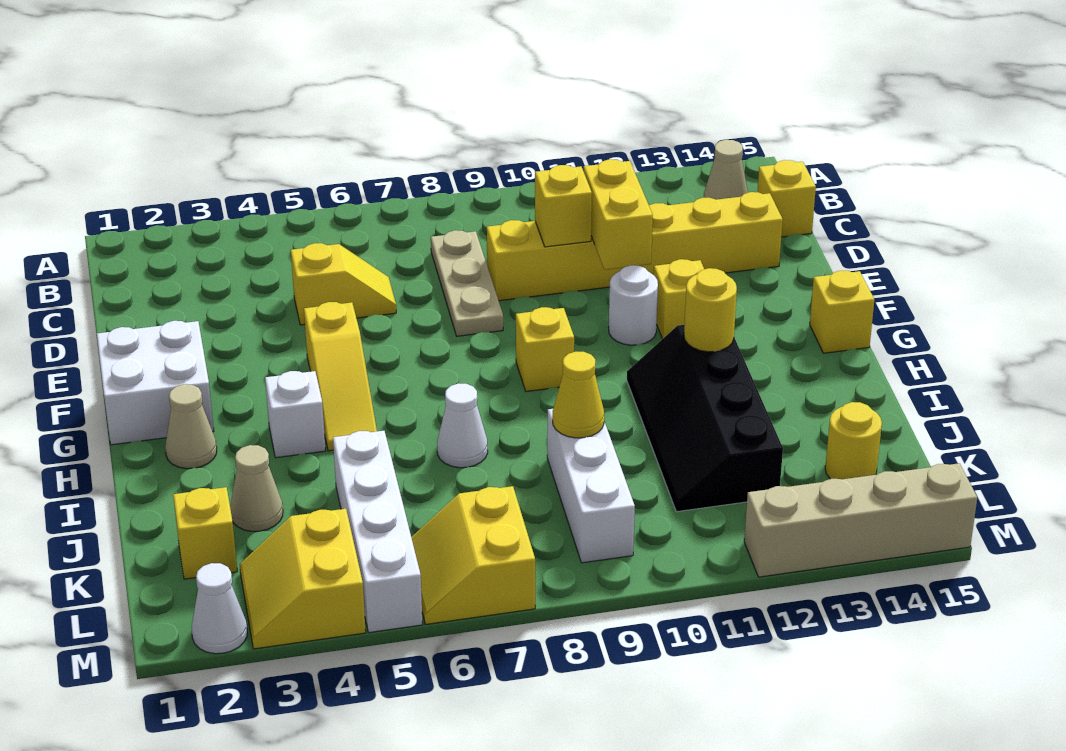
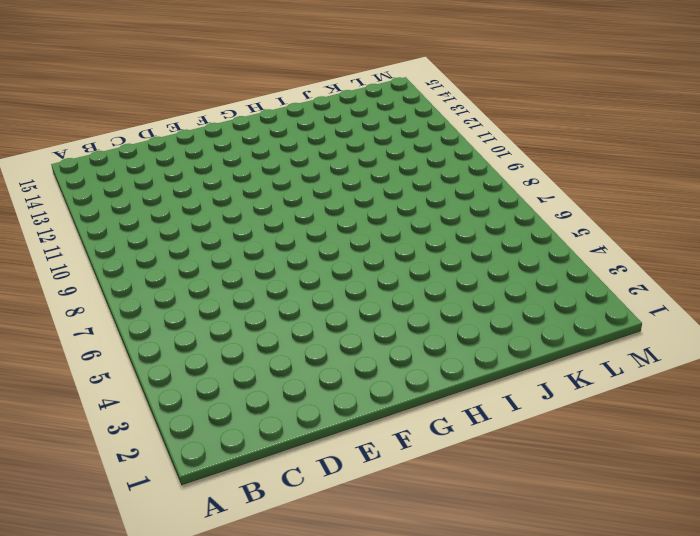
none -> tan cone B14 level 1
none -> tan plate C8:E8 level 1
none -> yellow brick C15 level 1

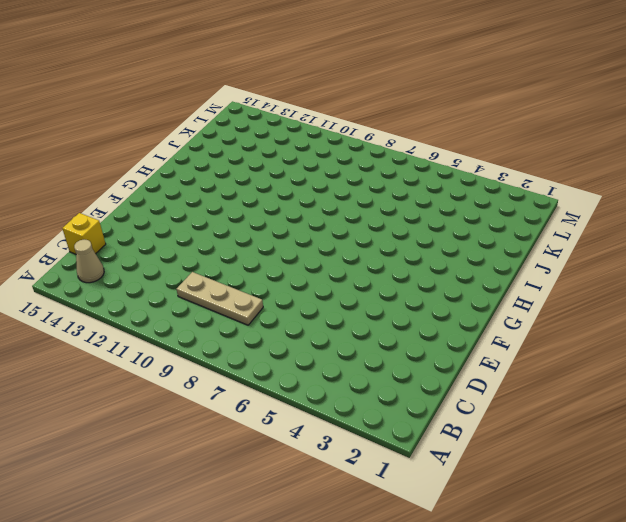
tan plate C8:C10 level 1 -> tan plate C8:E8 level 1
none -> yellow slope D5:D6 level 1 top 5
none -> yellow brick D9:D14 level 1
none -> white brick F1:G2 level 1

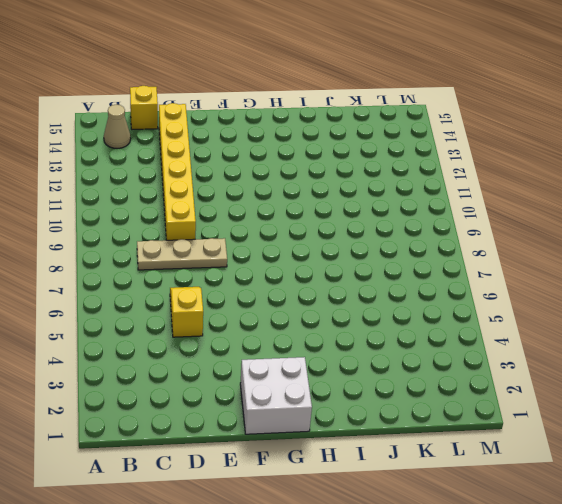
none -> yellow slope F5:H5 level 1 top F
none -> white round brick F11 level 1
none -> yellow brick F12 level 1

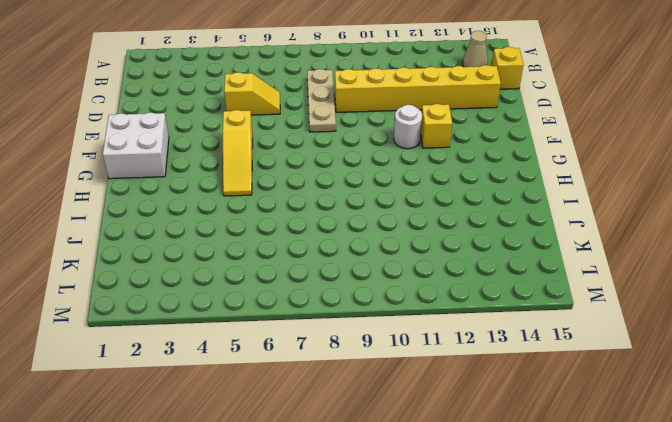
none -> yellow brick G9 level 1
none -> yellow brick G15 level 1
none -> tan cone H2 level 1

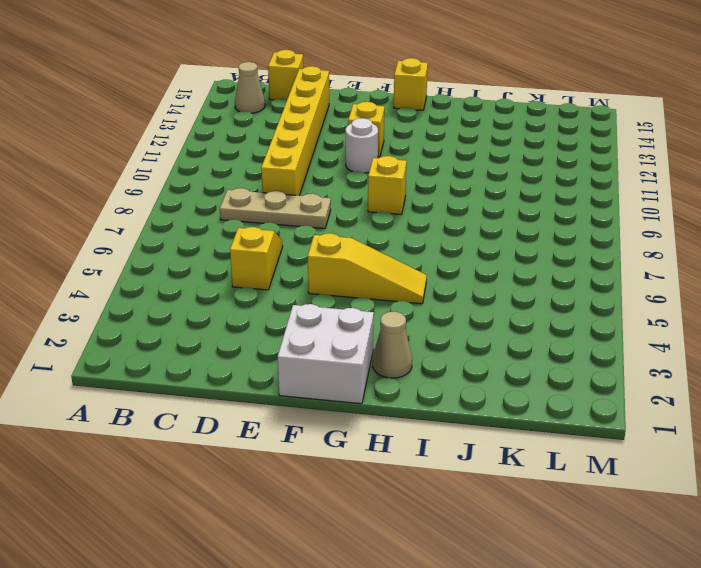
none -> white brick H4 level 1
none -> black slope H11:K12 level 1 top 12
none -> white cone I7 level 1

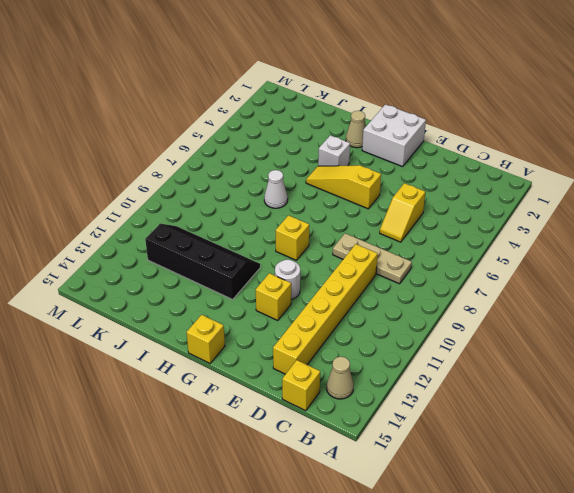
none -> tan cone J3 level 1
none -> white brick J5:M5 level 1
none -> white brick J9:L9 level 1

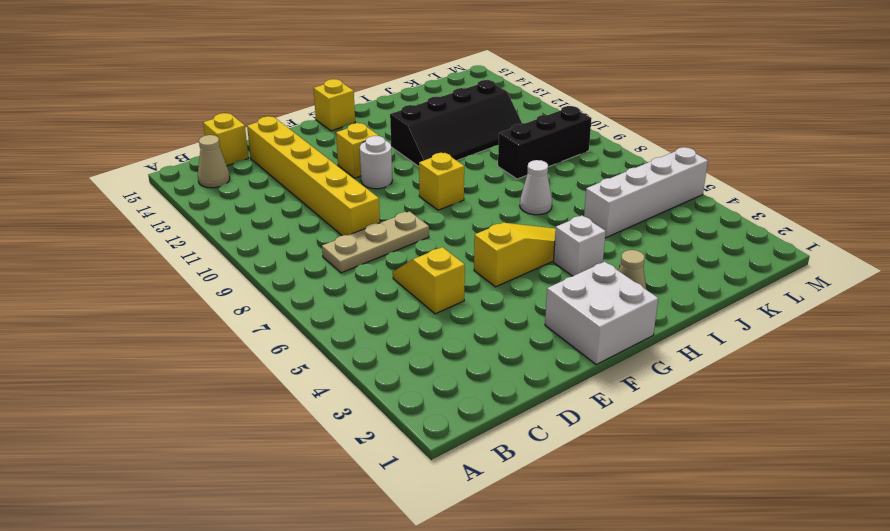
black brick J9:L9 level 1 -> white brick J9:L9 level 1
none -> tan cone J3 level 1
none -> yellow brick K2 level 1
none -> yellow round brick K14 level 1

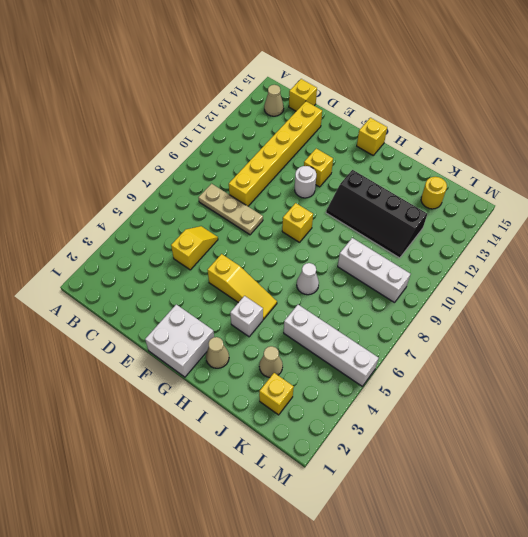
none -> yellow slope L3:M4 level 1 top 4
none -> yellow slope L6:M7 level 1 top 7
none -> white cone M2 level 1

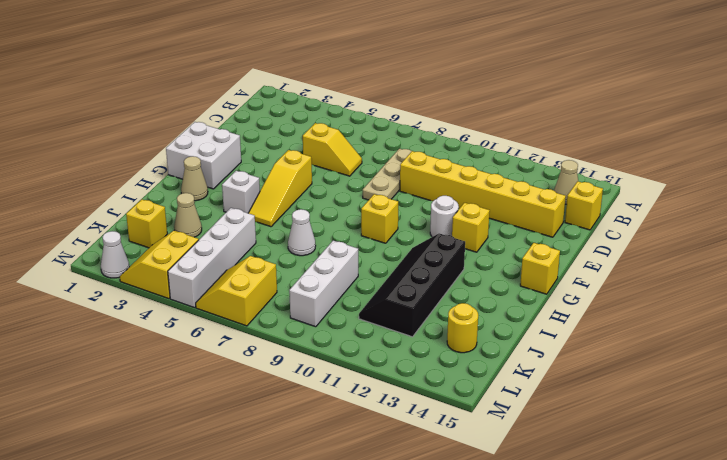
none -> tan brick M12:M15 level 1
none -> yellow brick D10 level 2
none -> yellow brick D11:E11 level 2

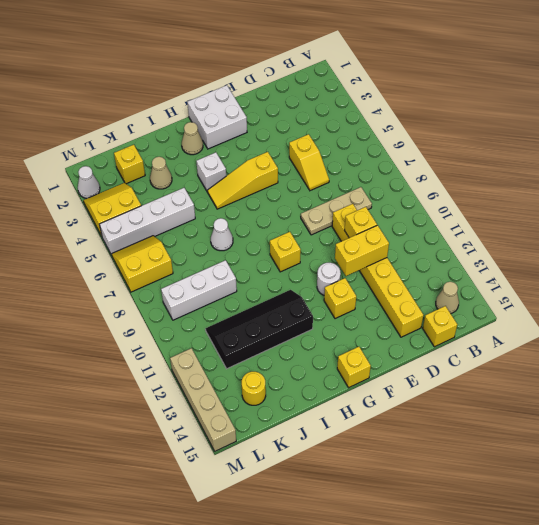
none -> yellow round brick H12 level 2
none -> yellow cone J9 level 2

